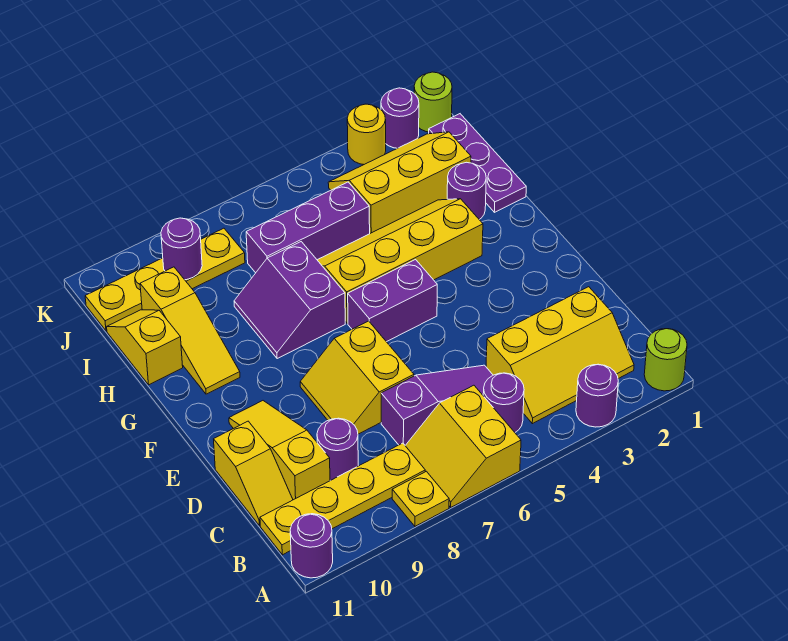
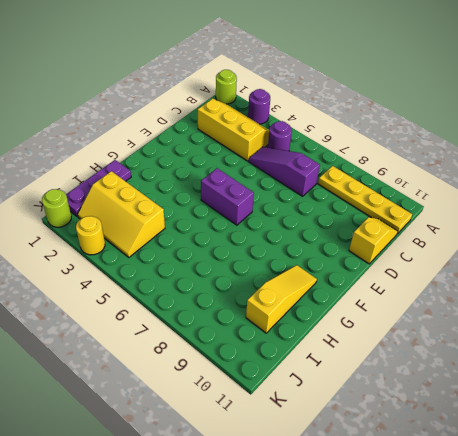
none -> yellow slope A6:B7 level 1 top 6
none -> yellow plate A8 level 1
none -> purple round brick A11 level 1

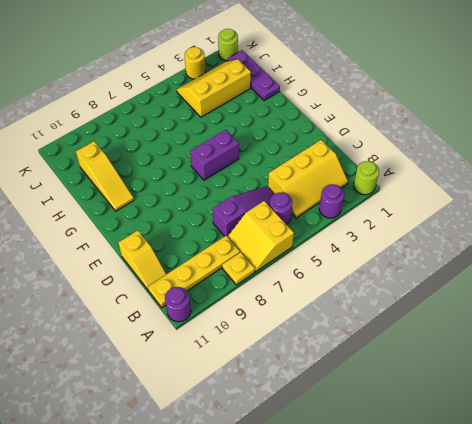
none -> purple round brick C9 level 1
none -> yellow slope C10:E10 level 1 top C
none -> yellow slope D7:E8 level 1 top 7

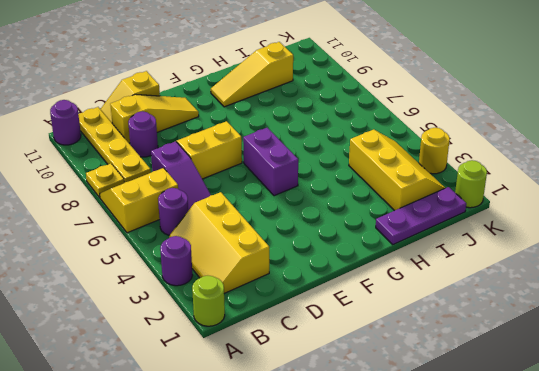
none -> yellow slope G3:H6 level 1 top G
none -> purple slope G7:H8 level 1 top 7
none -> purple round brick H2 level 1

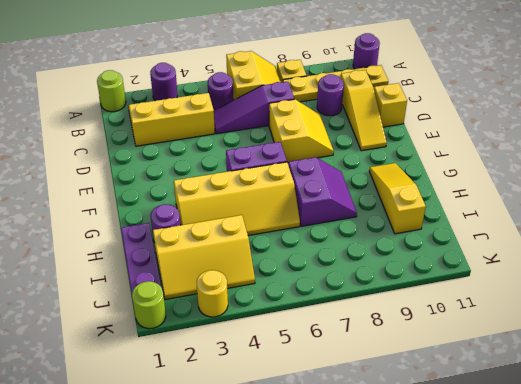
none -> yellow slope H11:I11 level 1 top H
none -> purple brick I5:I7 level 1
none -> yellow plate J8:J11 level 1

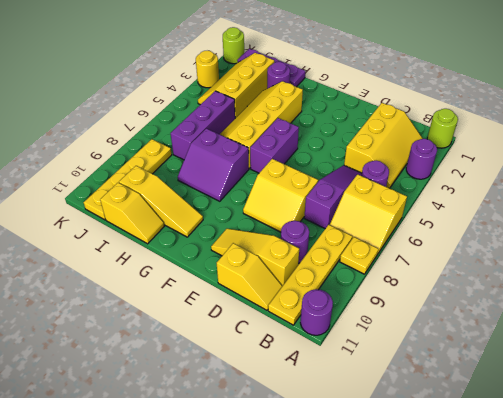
yellow slope H11:I11 level 1 top I -> yellow slope H11:I11 level 1 top H
none -> purple round brick K2 level 1
none -> purple round brick J9 level 2

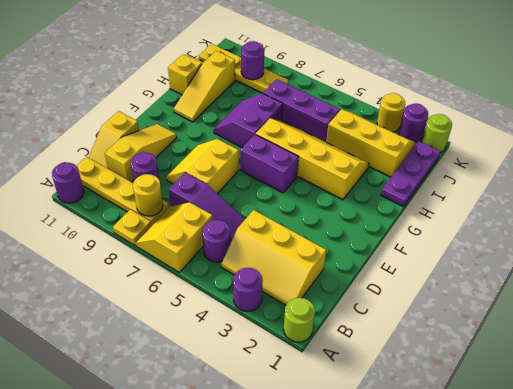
yellow round brick B8 level 2 -> none
none -> purple round brick H2 level 1

